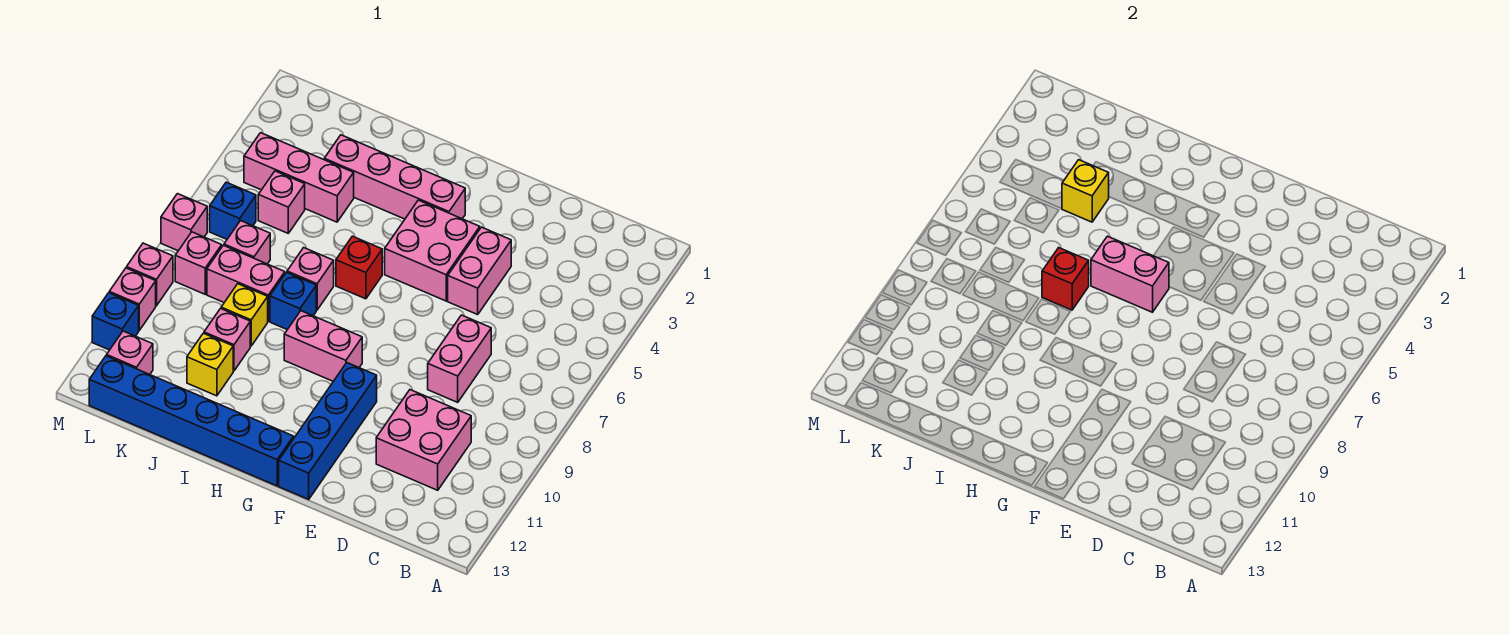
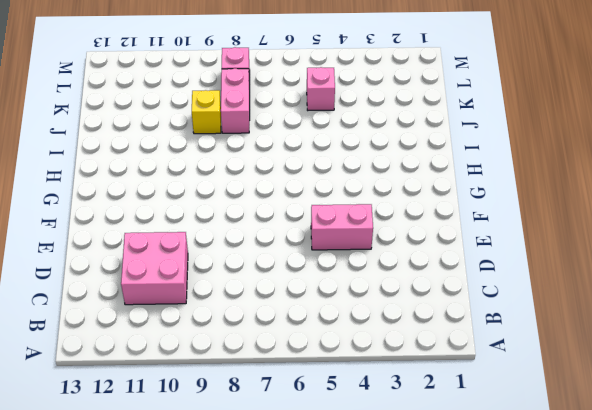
none -> pink brick D7:D8 level 1
none -> pink brick F4:G5 level 1
none -> blue brick F10:F13 level 1

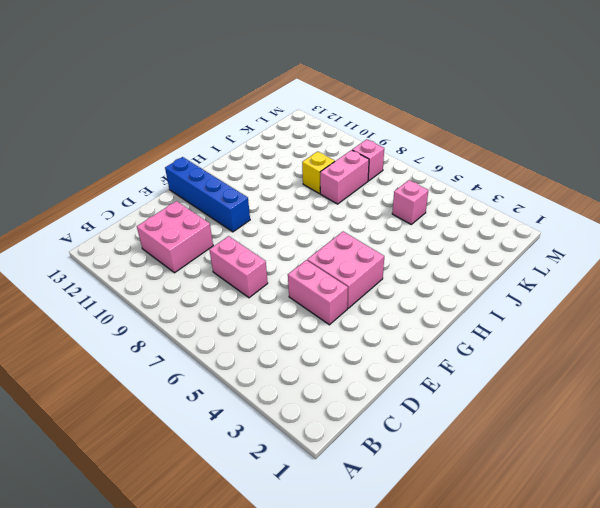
none -> pink brick G3:J3 level 1
none -> pink brick G9:H9 level 1
none -> blue brick G13:L13 level 1

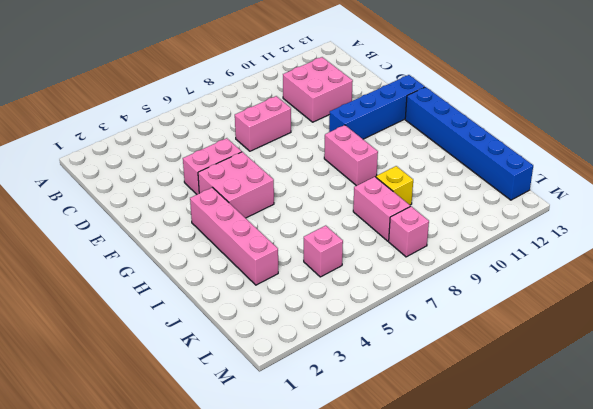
none -> red brick H6 level 1
none -> pink brick I7 level 1
none -> blue brick I8 level 1

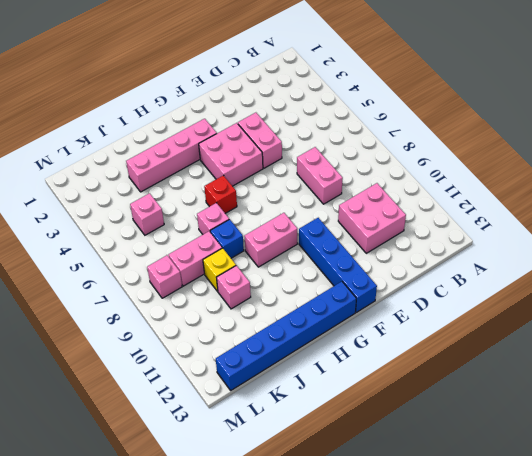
none -> pink brick J4:L4 level 1
none -> yellow brick J11 level 1
none -> pink brick K7 level 1

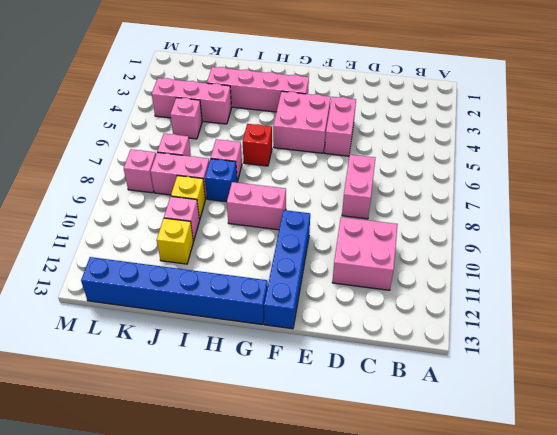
none -> blue brick L6 level 1
none -> pink brick L12 level 1
none -> pink brick M7 level 1

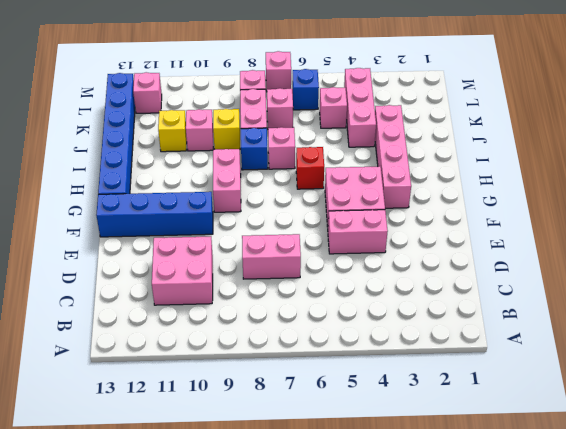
none -> pink brick M9 level 1
none -> pink brick M10 level 1
none -> blue brick M11 level 1

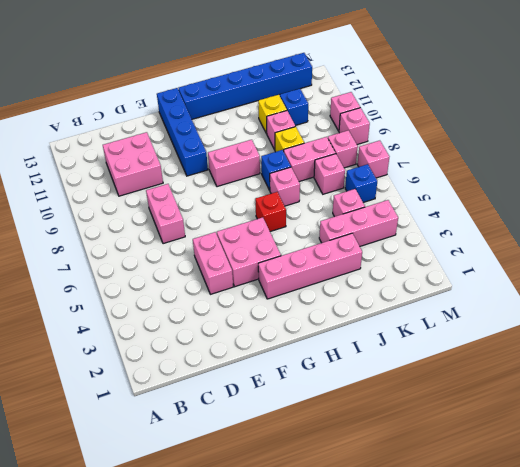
blue brick K11 level 1 -> blue brick M11 level 1
none -> pink brick L12 level 1
none -> pink brick G6:H6 level 2
none -> red brick I7 level 2

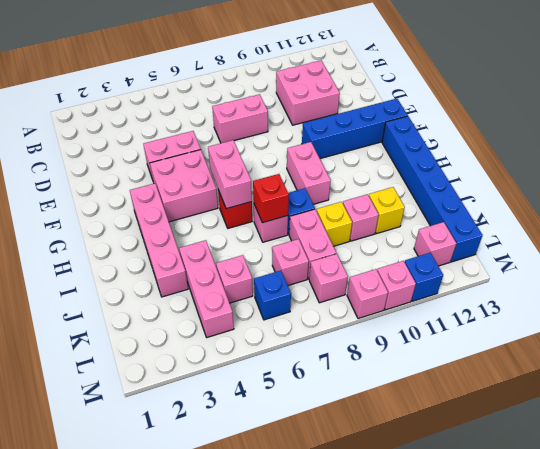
none -> pink brick M7 level 1
none -> yellow brick J4 level 2

